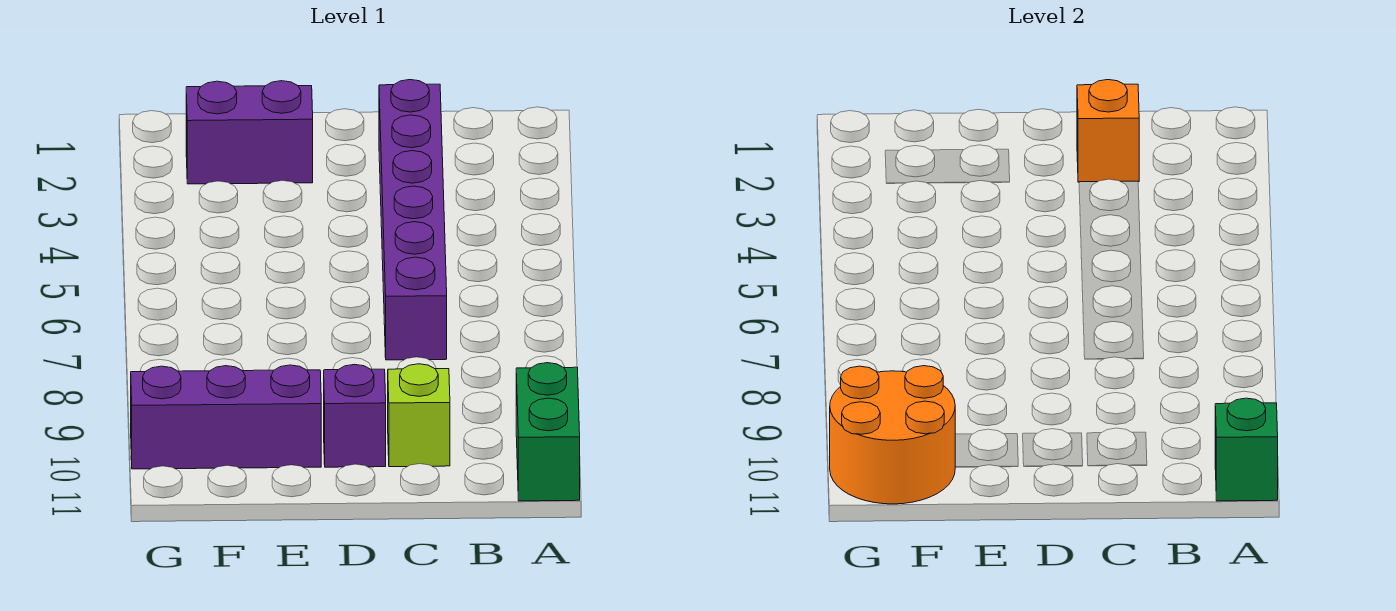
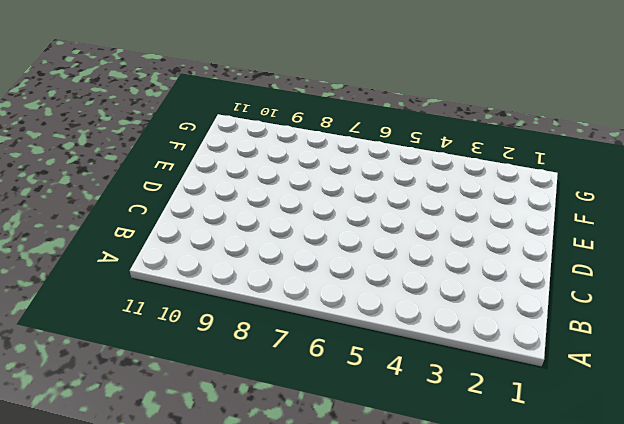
none -> green brick A10:A11 level 1
none -> purple brick C2:C7 level 1

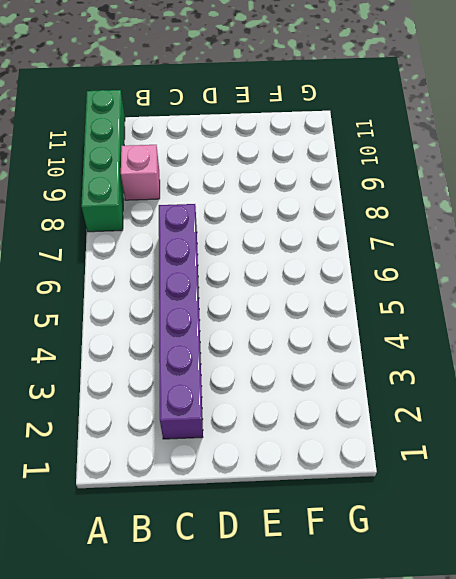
green brick A8:A11 level 1 -> green brick A10:A11 level 1
pink brick B9 level 1 -> none
none -> lime brick C10 level 1
none -> purple brick D10 level 1

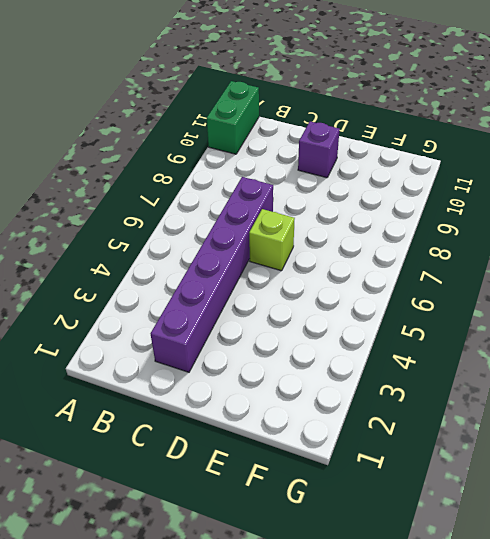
lime brick D6 level 1 -> lime brick C10 level 1
none -> purple brick E2:F2 level 1
none -> purple brick E10:G10 level 1

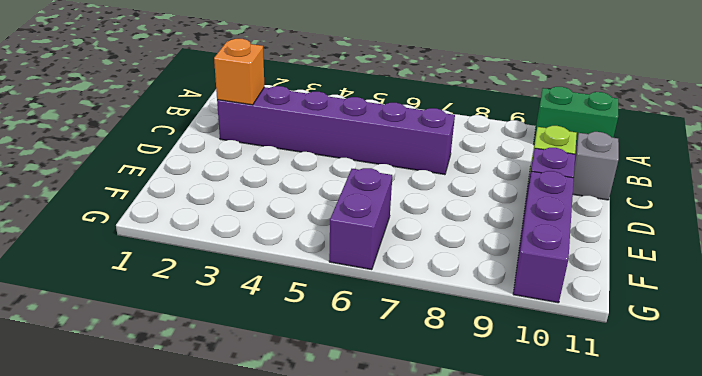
grey brick C11 level 1 -> none
purple brick F6:G6 level 1 -> purple brick E2:F2 level 1
none -> green brick A11 level 2
none -> orange round brick F10:G11 level 2

